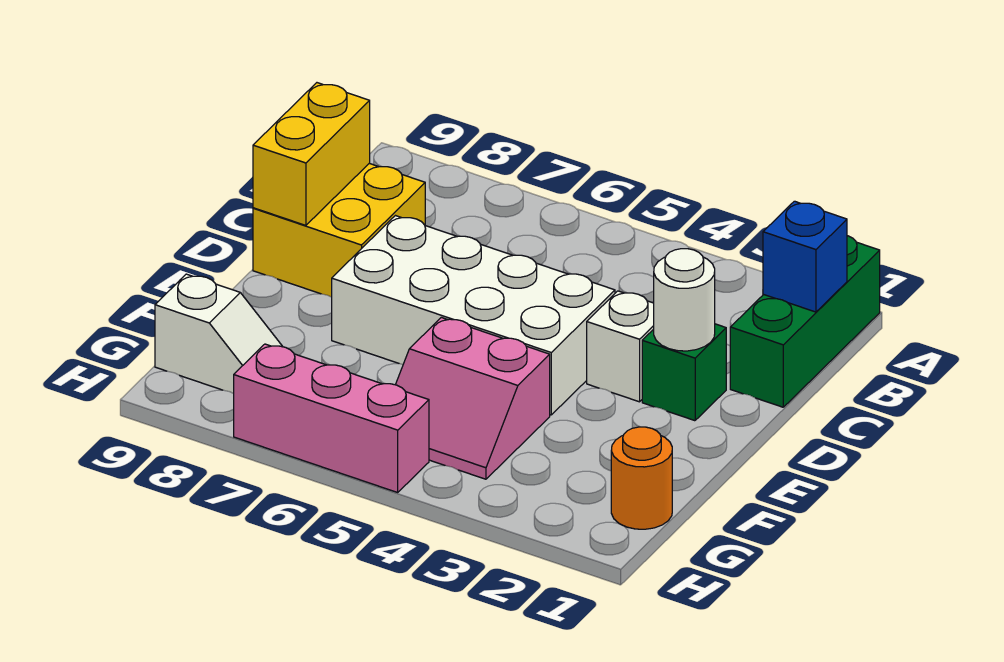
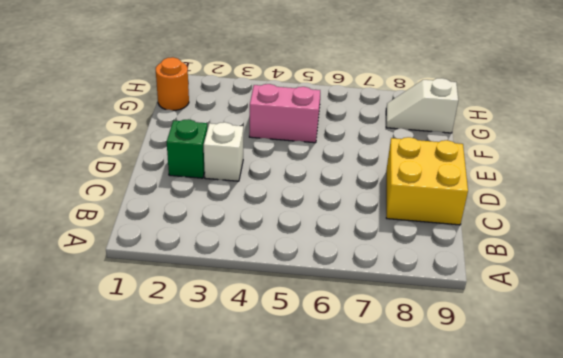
none -> green brick A1:C1 level 1
none -> white brick D4:E7 level 1
none -> pink brick H5:H7 level 1

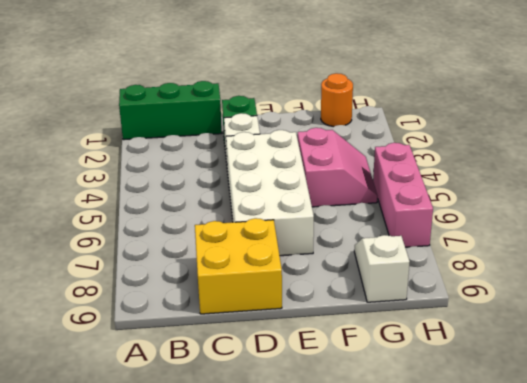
none -> blue brick B1 level 2
none -> yellow brick C9:D9 level 2
none -> white round brick D2 level 2

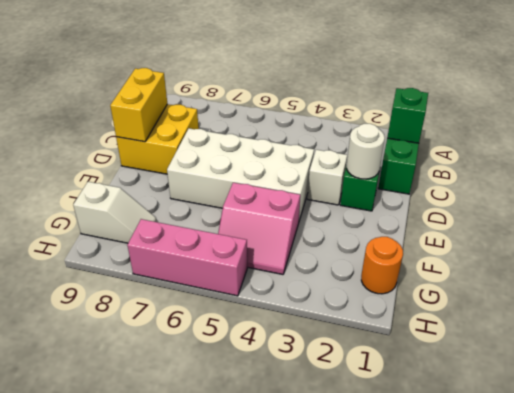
green brick B1 level 2 -> blue brick B1 level 2

